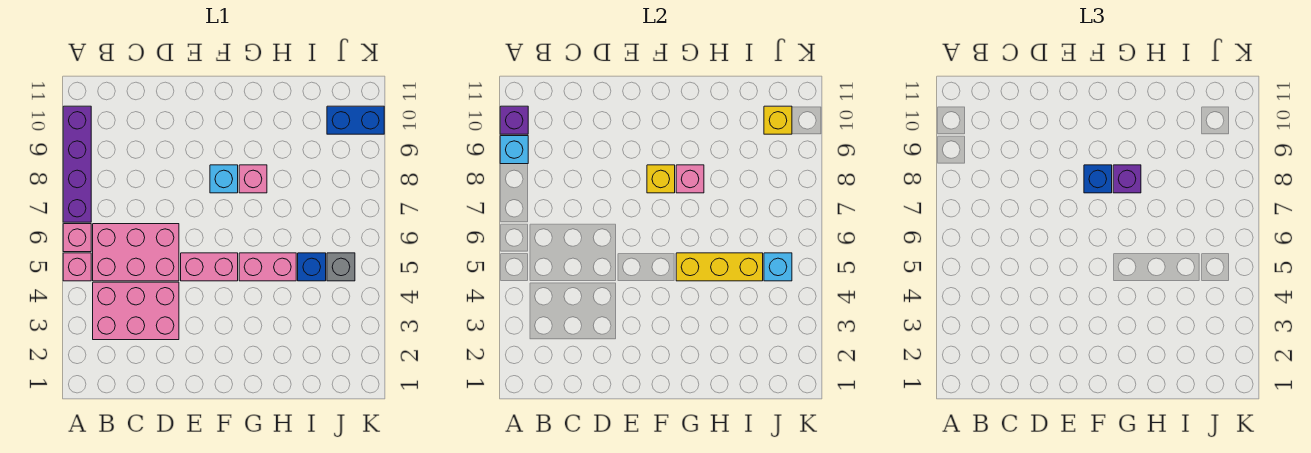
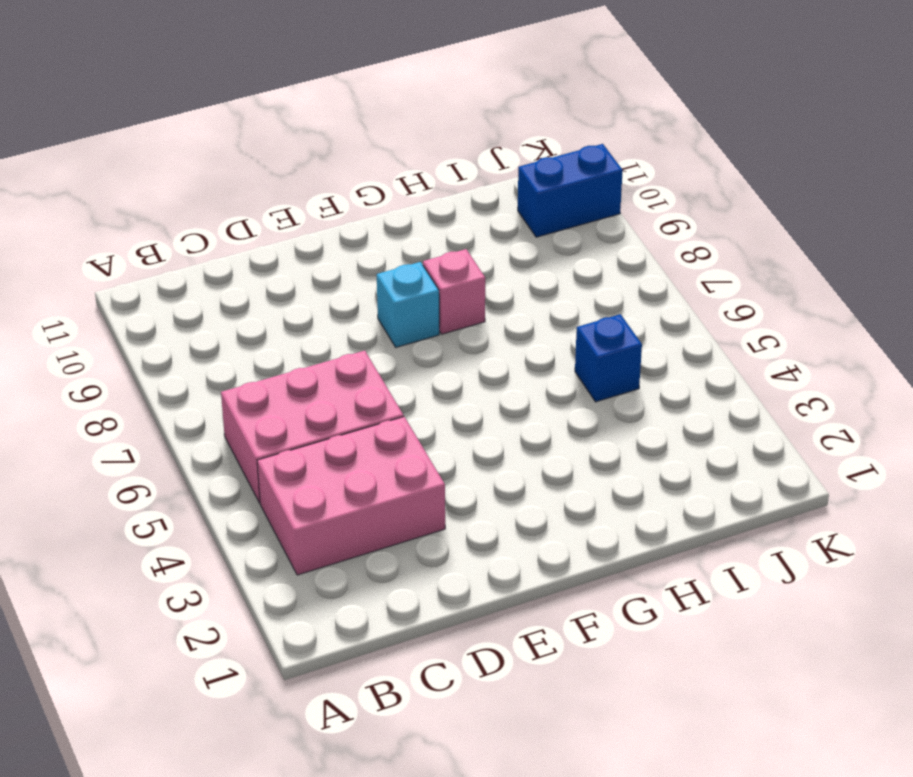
none -> pink brick A5 level 1
none -> pink brick A6 level 1
none -> purple brick A7:A10 level 1

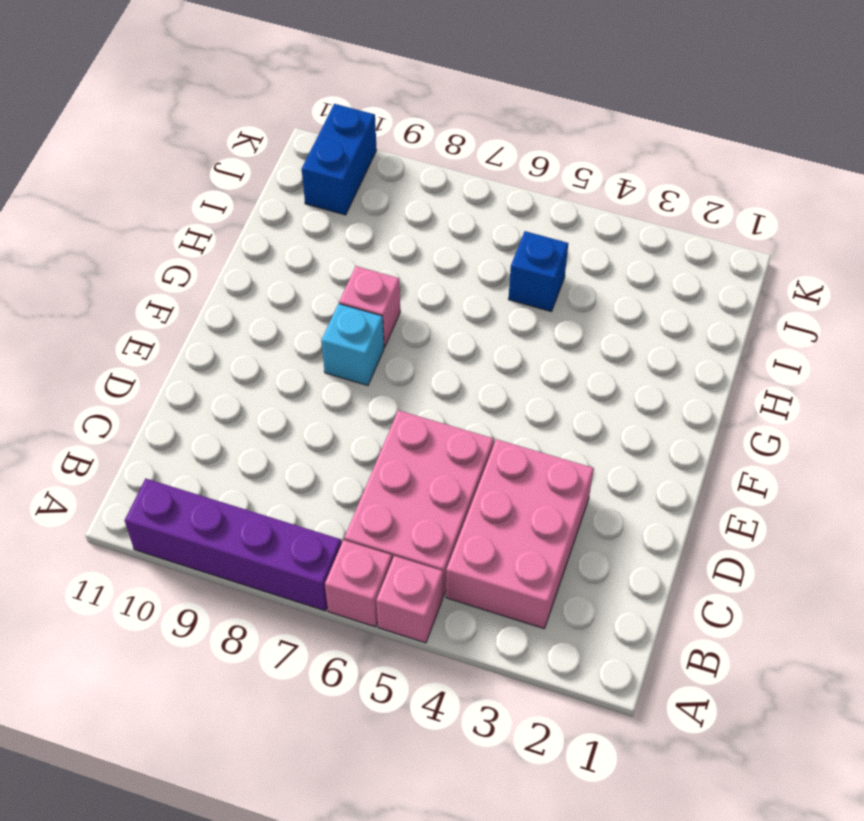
none -> pink brick E5:F5 level 1
none -> pink brick G5:H5 level 1
none -> grey brick J5 level 1

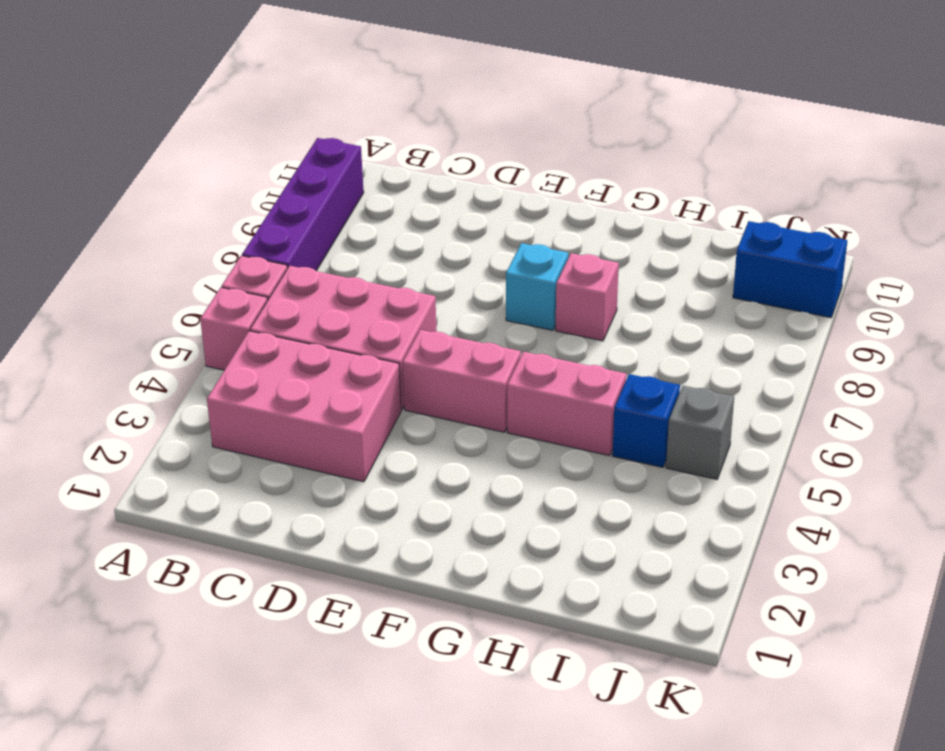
none -> cyan brick A9 level 2
none -> purple brick A10 level 2
none -> yellow brick F8 level 2

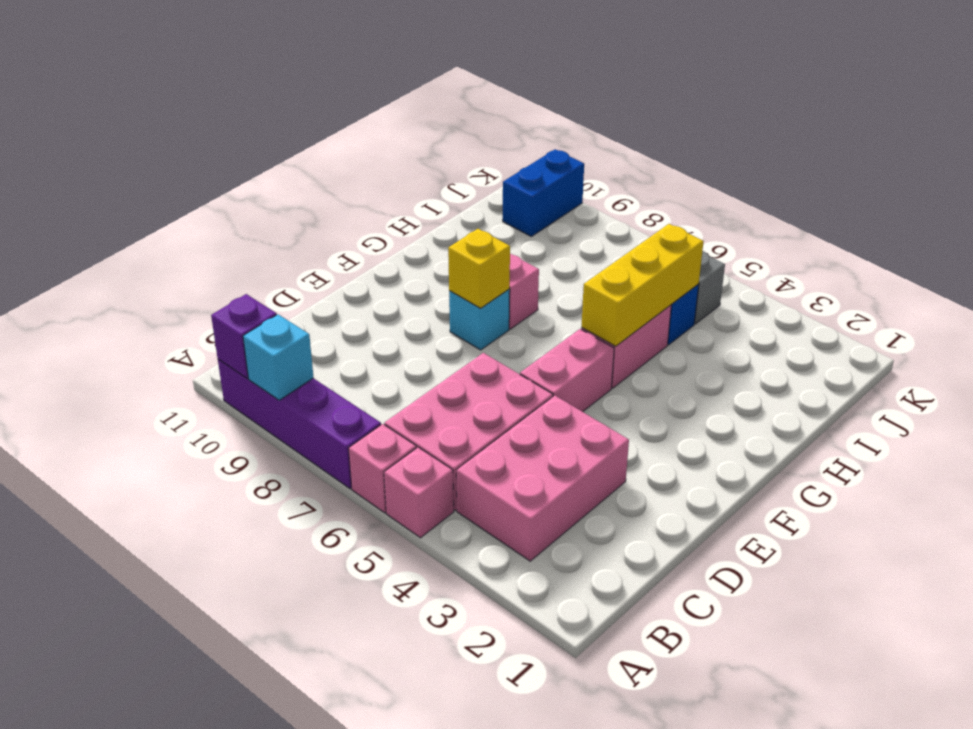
none -> pink brick G8 level 2
none -> cyan brick J5 level 2
none -> yellow brick J10 level 2

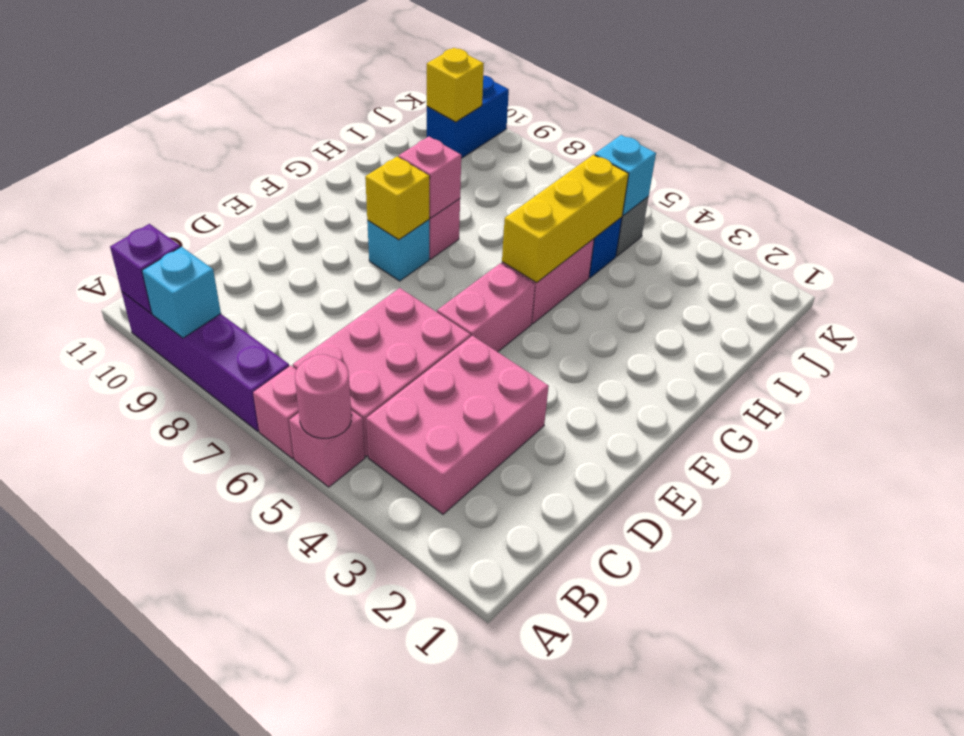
pink round brick A5 level 2 -> none
none -> blue brick F8 level 3
none -> purple brick G8 level 3

